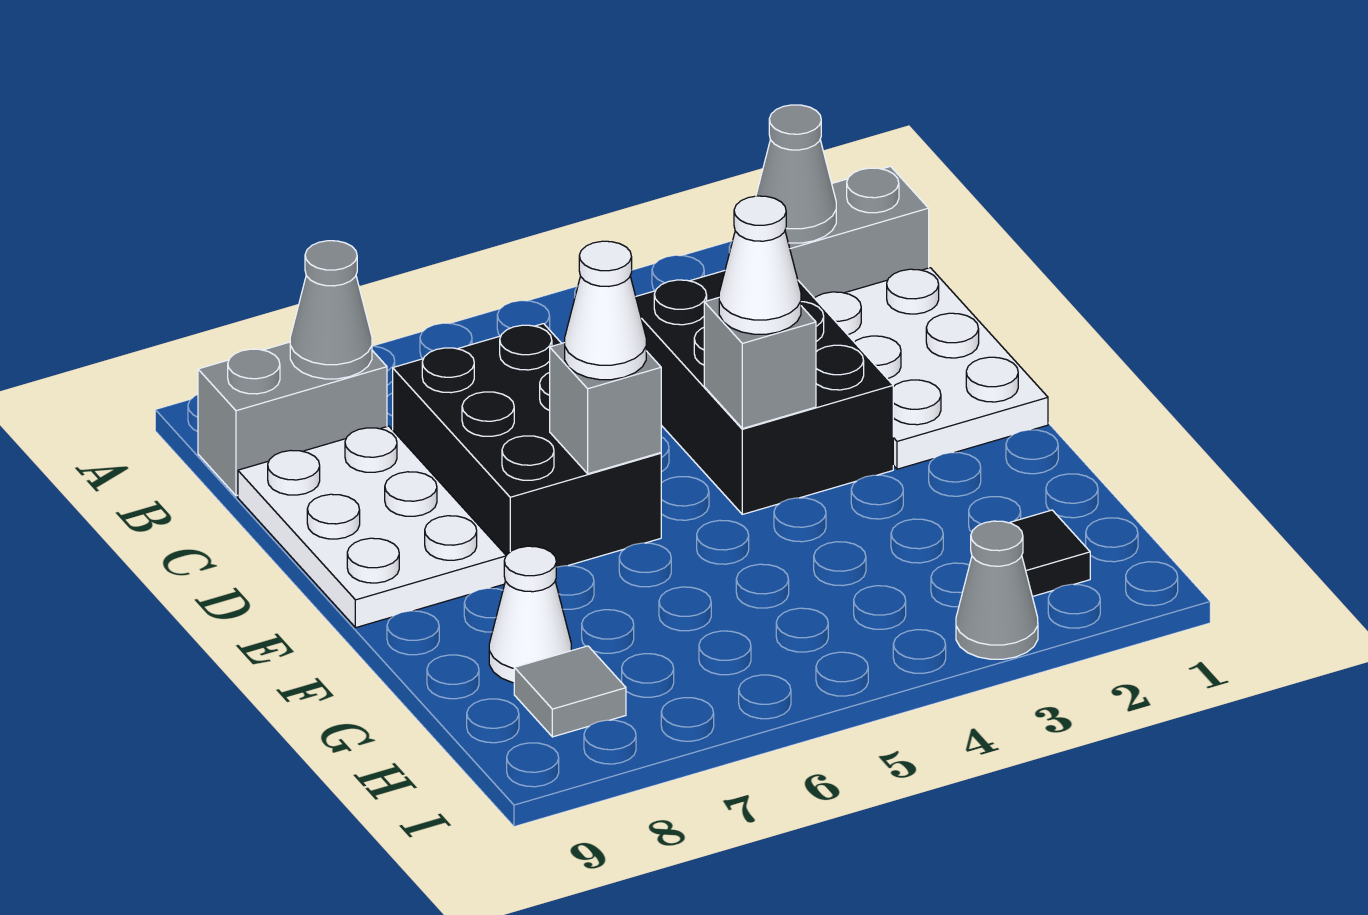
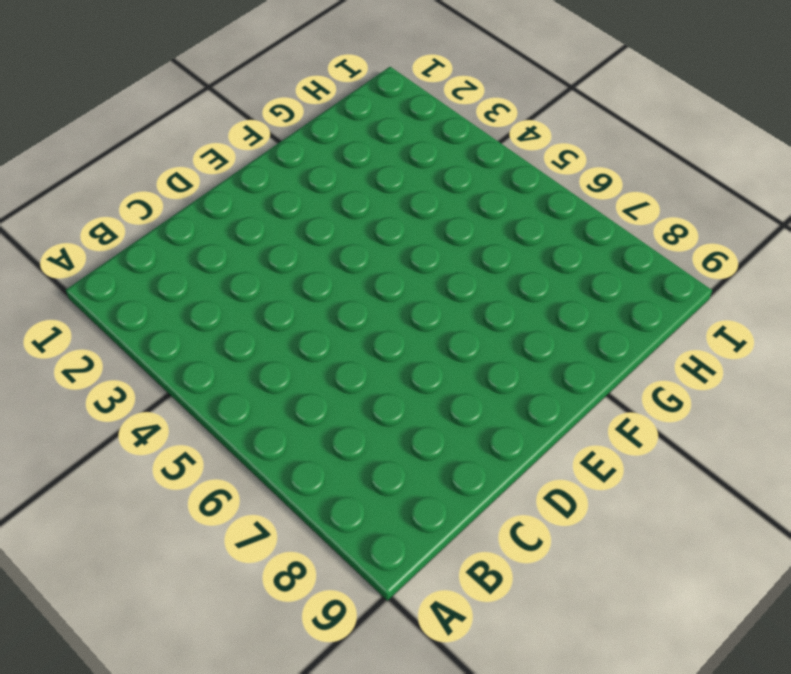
none -> grey brick B1:B2 level 1
none -> grey brick B8:B9 level 1
none -> white plate C1:E2 level 1

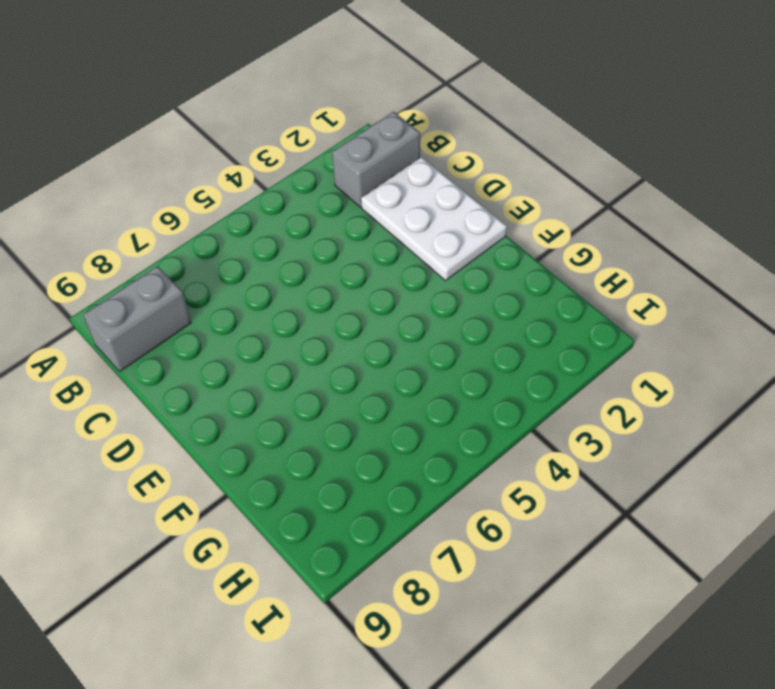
none -> black brick C3:E4 level 1
none -> black brick C6:E7 level 1
none -> white plate C8:E9 level 1

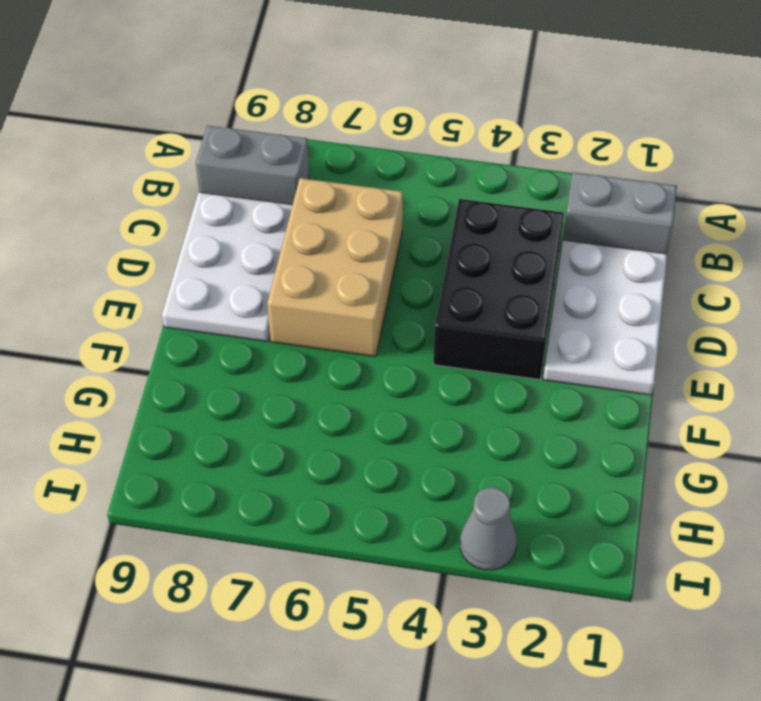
tan brick C6:E7 level 1 -> black brick C6:E7 level 1
none -> white cone G8 level 1
none -> black tile H2 level 1
none -> grey tile H8 level 1

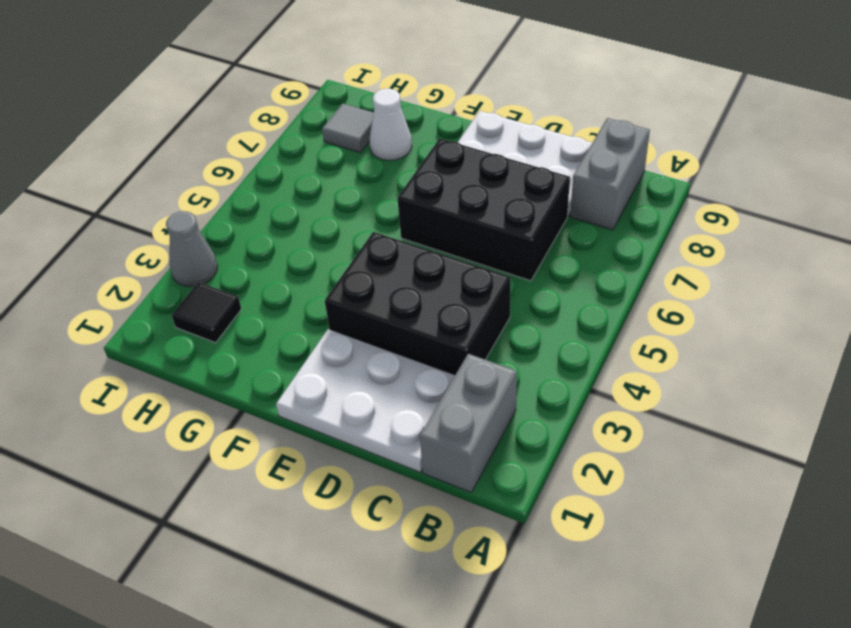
none -> grey cone B2 level 2
none -> grey cone B8 level 2
none -> grey brick E4 level 2

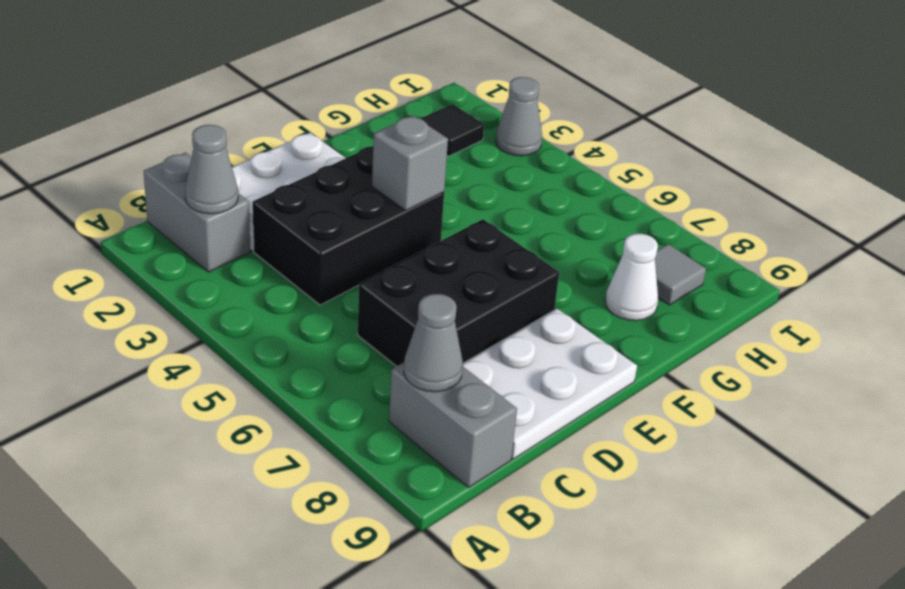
none -> grey brick E6 level 2
none -> white cone E4 level 3
none -> white cone E6 level 3

